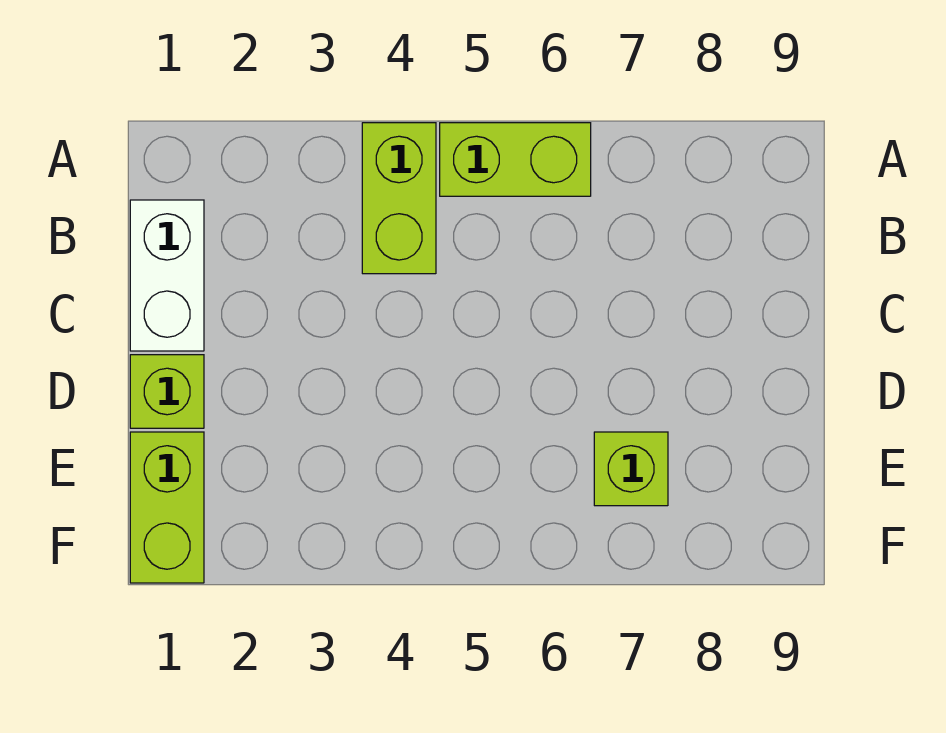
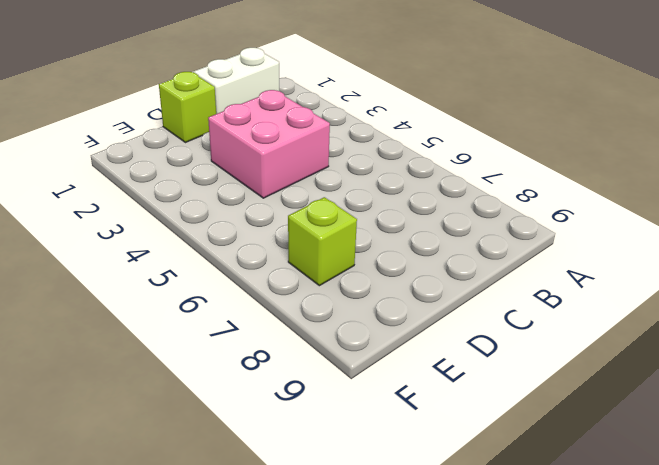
pink brick C3:D4 level 1 -> none
none -> lime brick A4:B4 level 1
none -> lime brick A5:A6 level 1

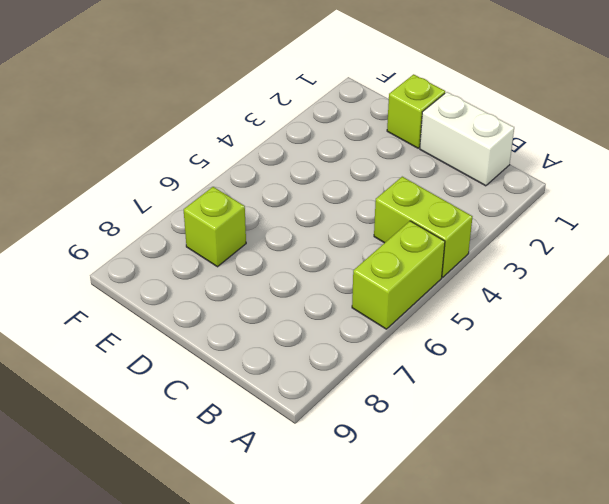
none -> lime brick E1:F1 level 1

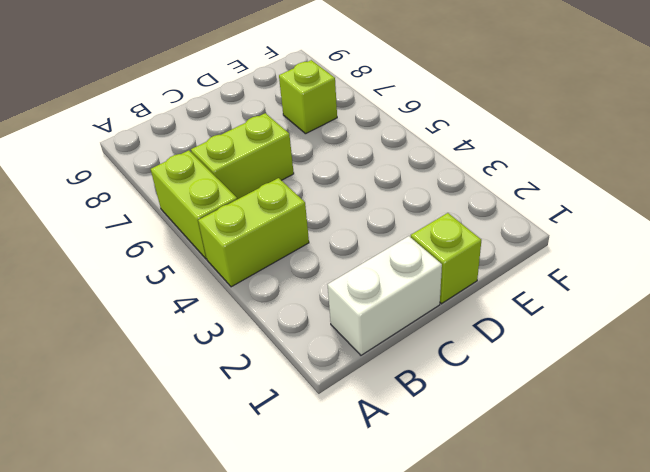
lime brick B6:C6 level 1 -> lime brick E1:F1 level 1

